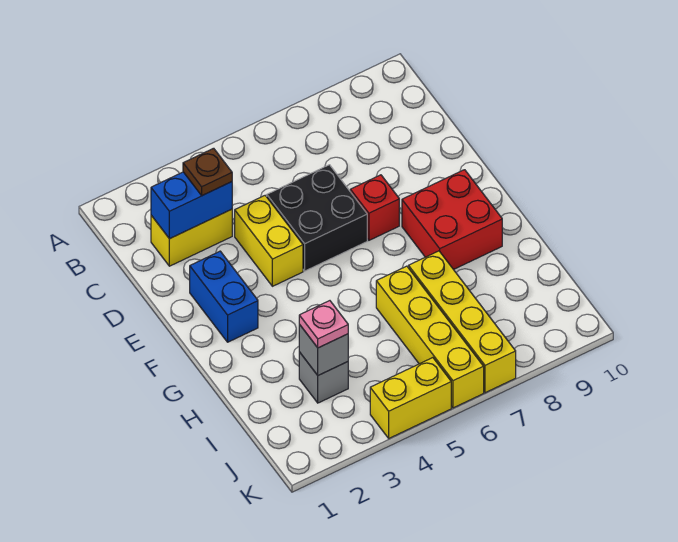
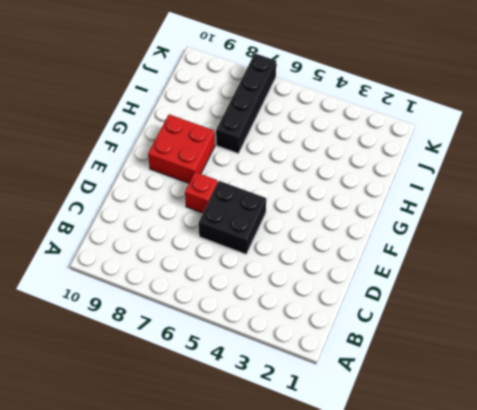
black brick H7:K7 level 1 -> yellow brick H7:K7 level 1
none -> yellow brick C2:C3 level 1
none -> yellow brick D4:E4 level 1
none -> blue brick E2:F2 level 1

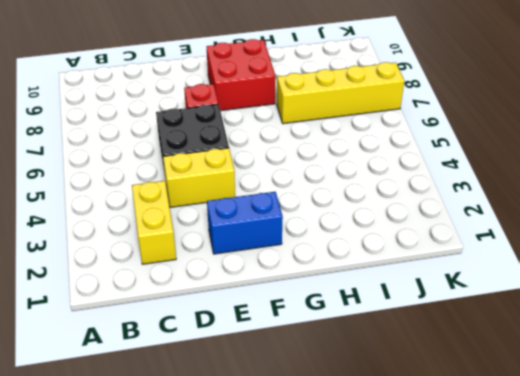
none -> yellow brick H6:K6 level 1
none -> grey brick I3 level 1
none -> yellow brick K4:K5 level 1

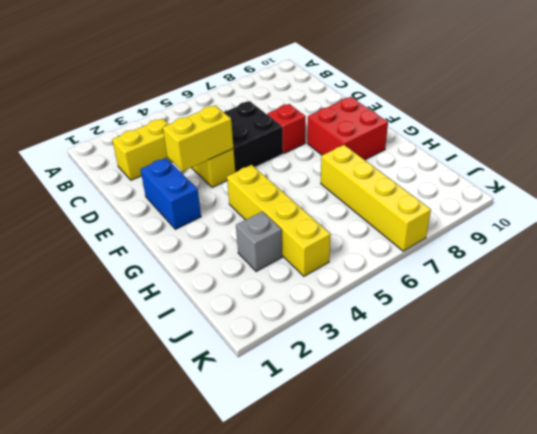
yellow brick E3:E4 level 2 -> yellow brick K4:K5 level 1
yellow brick G4:J4 level 1 -> yellow brick H6:K6 level 1
none -> blue brick C2:C3 level 2
none -> grey brick I3 level 2
none -> brown plate C3 level 3

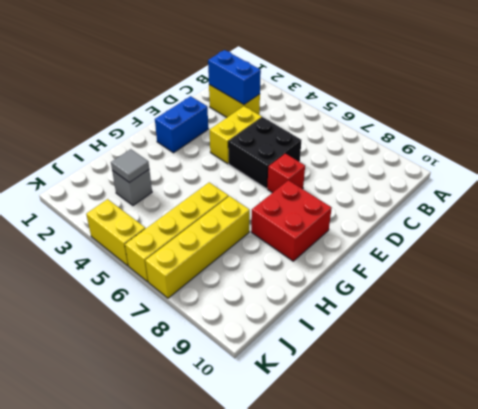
grey tile I3 level 2 -> grey brick I3 level 2
none -> brown plate C3 level 3
none -> pink plate I3 level 3

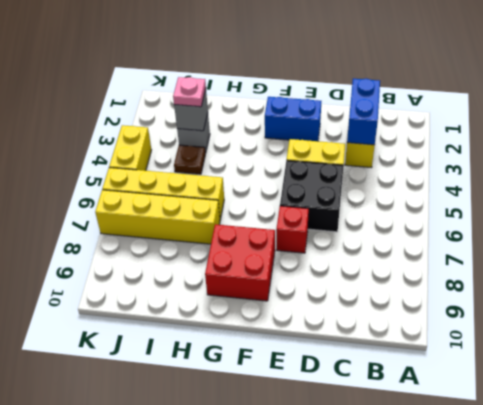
brown plate I4 level 1 -> brown plate C3 level 3

